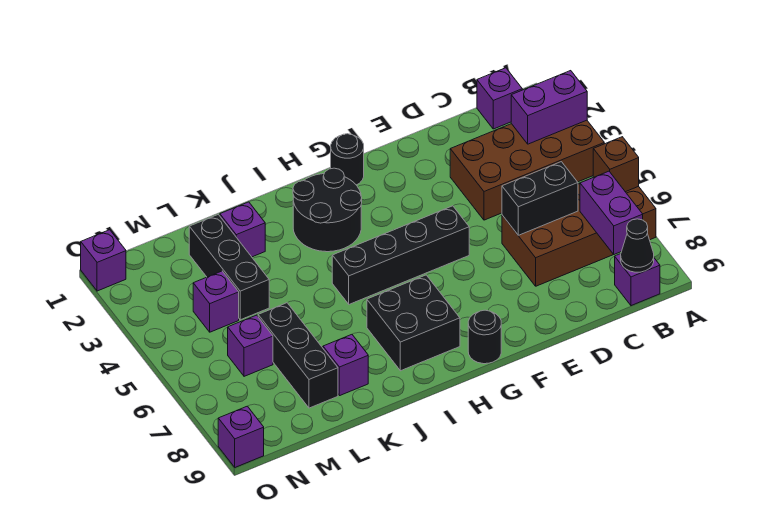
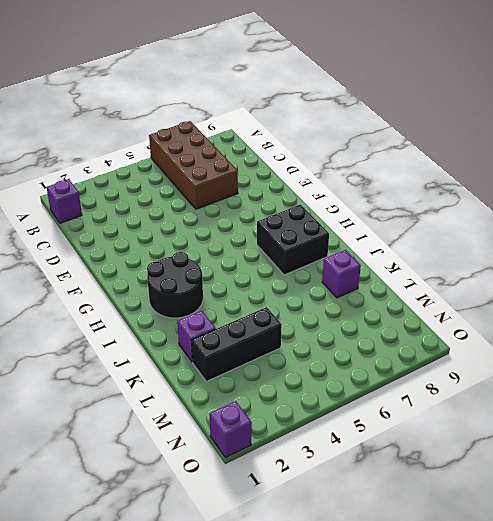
none -> brown brick A3:D4 level 1
none -> purple brick B9 level 1
none -> black brick F5:I5 level 1

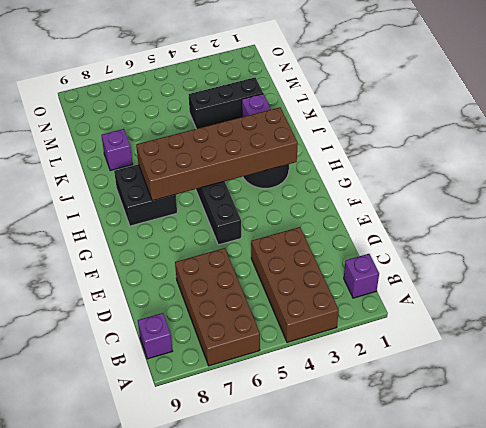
brown brick H2:I7 level 2 -> none
none -> black round brick G1 level 1
none -> black round brick G9 level 1
none -> black brick L6:L8 level 1

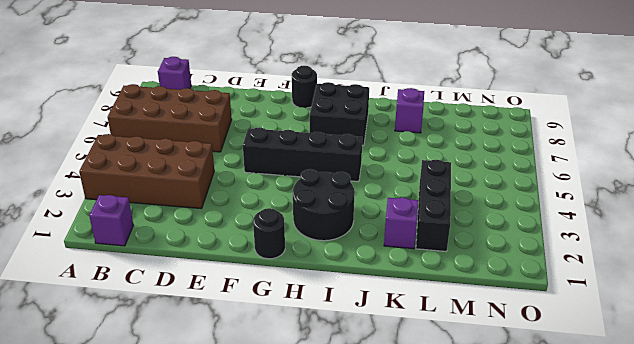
none -> black brick L6:L8 level 1
none -> purple brick M4 level 1
none -> purple brick M6 level 1

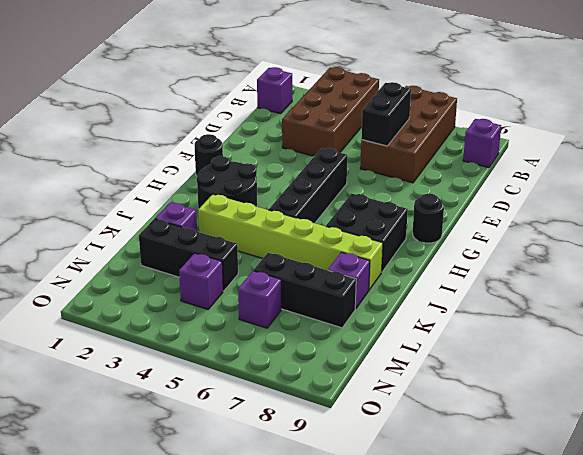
lime brick J3:J8 level 1 -> none
none -> purple brick O1 level 1
none -> purple brick O9 level 1
none -> purple brick A3:B3 level 2

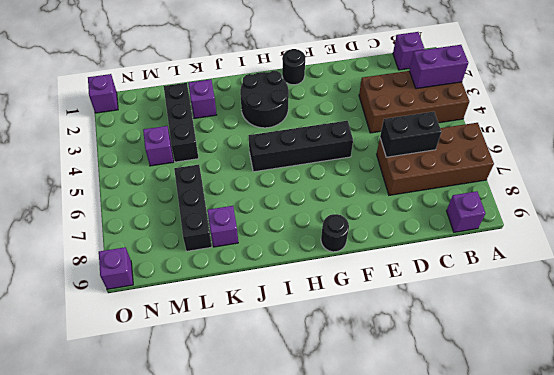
none -> black brick H7:I8 level 1
none -> purple brick M6 level 1
none -> brown brick A6 level 2

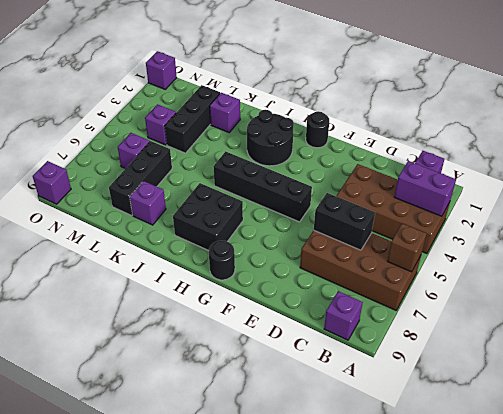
none -> purple brick B7:B8 level 2
none -> black cone B9 level 2

